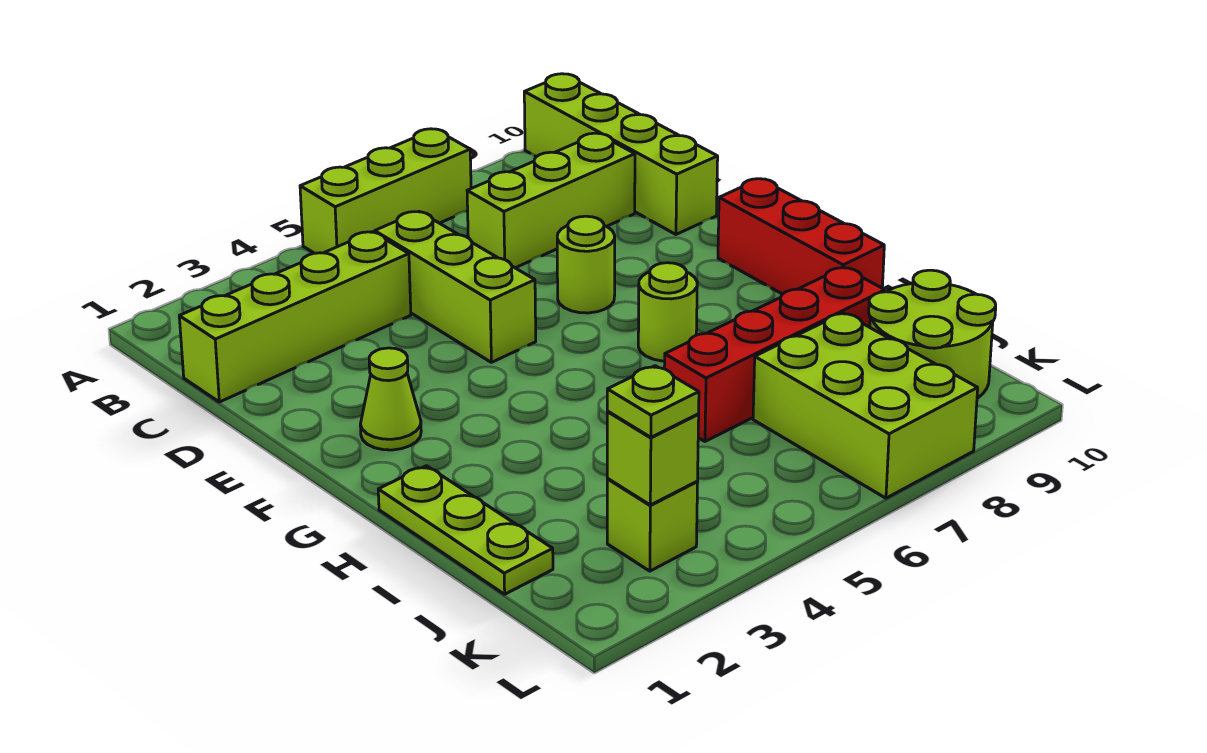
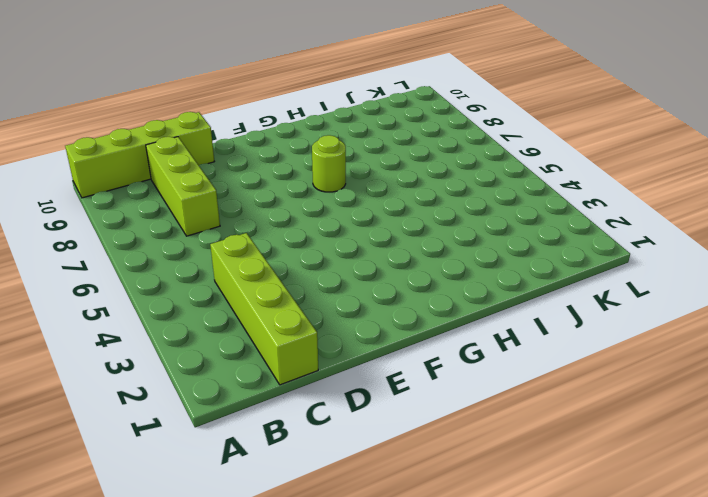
none -> lime brick A5:A7 level 1
none -> lime brick C5:E5 level 1
none -> lime round brick E7 level 1

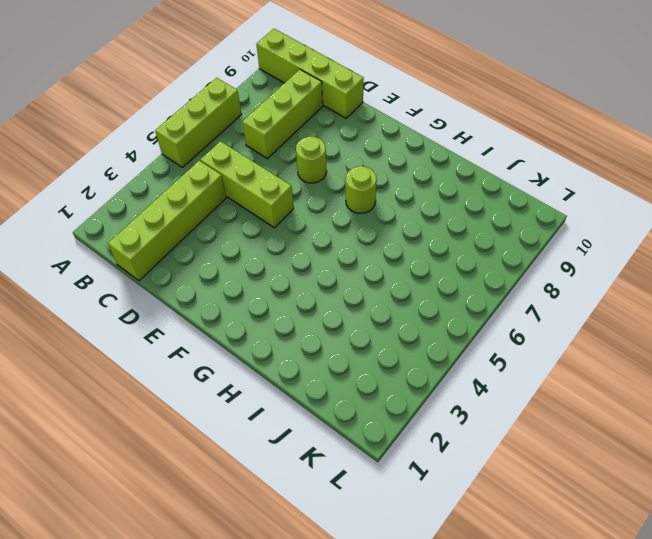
none -> lime cone F2 level 1
none -> red brick F10:H10 level 1
none -> lime plate H1:J1 level 1

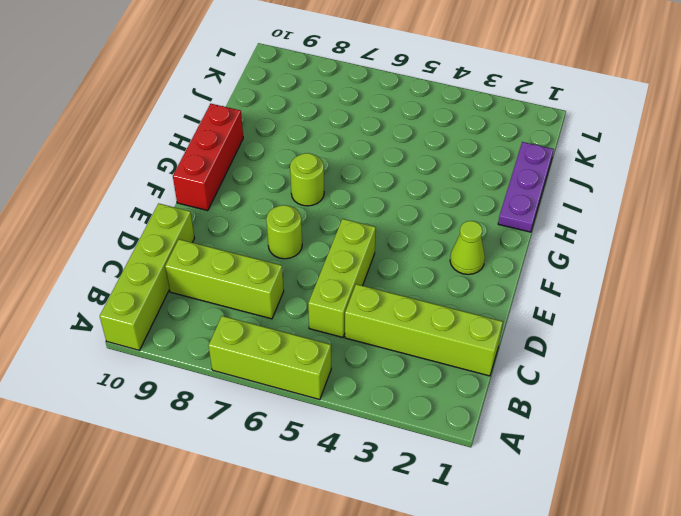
purple plate H1:J1 level 1 -> lime plate H1:J1 level 1
none -> red brick I6:I9 level 1
none -> lime brick J7:L8 level 1
none -> lime round brick J9:K10 level 1

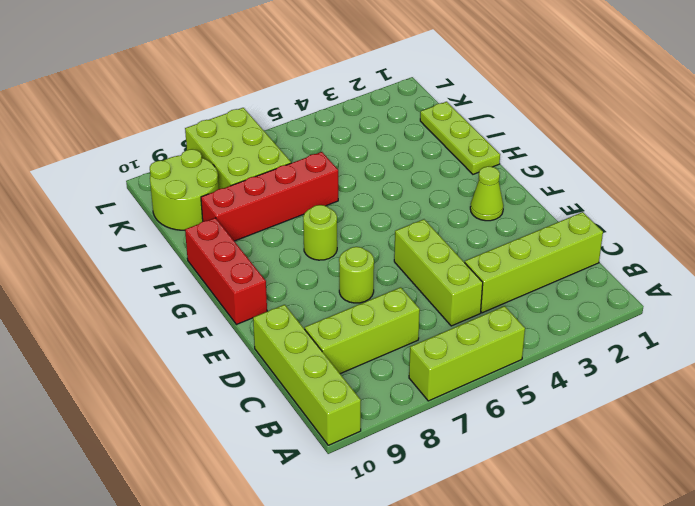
none -> lime brick K3 level 1
none -> lime brick K3 level 2
none -> lime plate K3 level 3

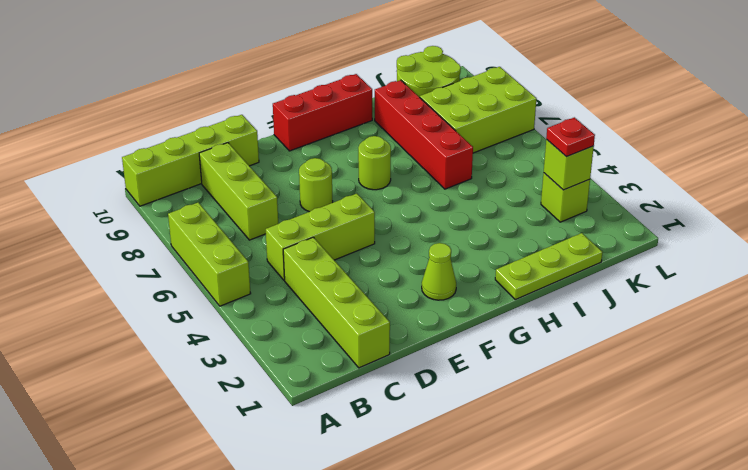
red plate K3 level 3 -> lime plate K3 level 3

